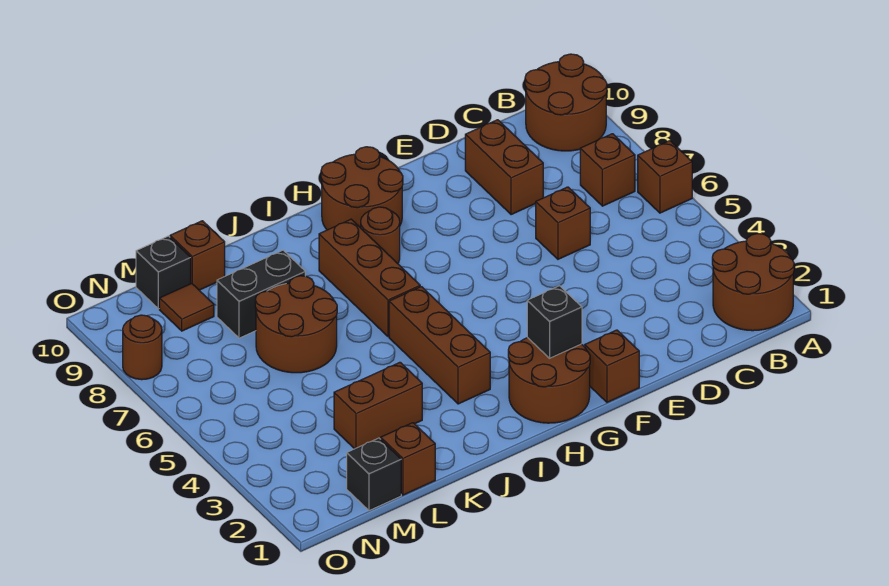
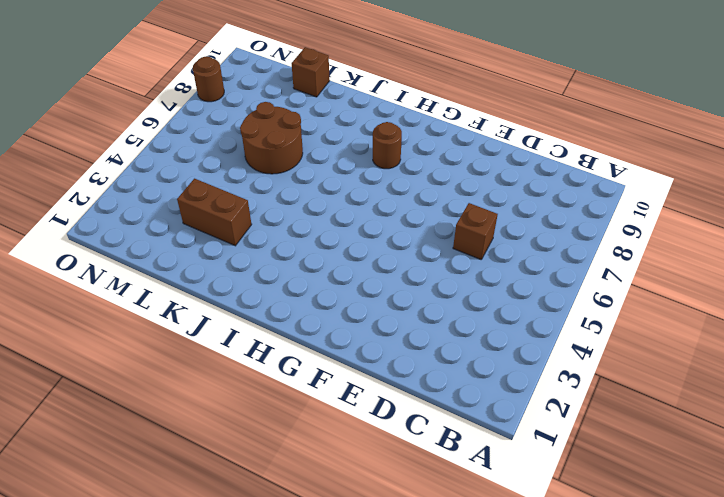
none -> brown round brick A1:B2 level 1
none -> brown brick A6 level 1
none -> brown round brick A9:B10 level 1

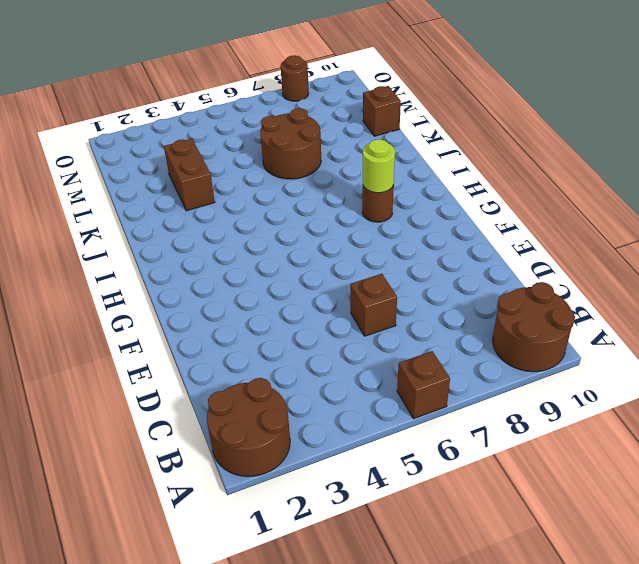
lime round brick H8 level 2 -> none
none -> brown brick B7 level 1
none -> brown brick D8:D9 level 1
none -> brown brick F1 level 1

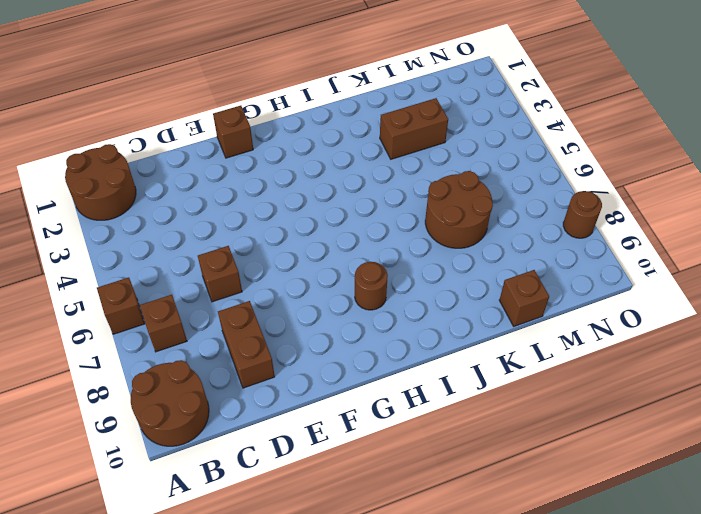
none -> brown round brick G1:H2 level 1
none -> brown round brick G9:H10 level 1
none -> brown brick I3:I5 level 1

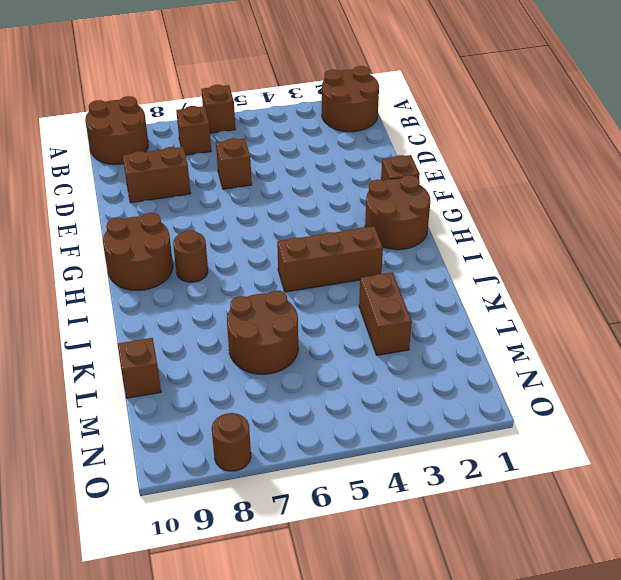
none -> brown brick I6:I8 level 1
none -> black brick K8:L8 level 1
none -> brown brick L1 level 1

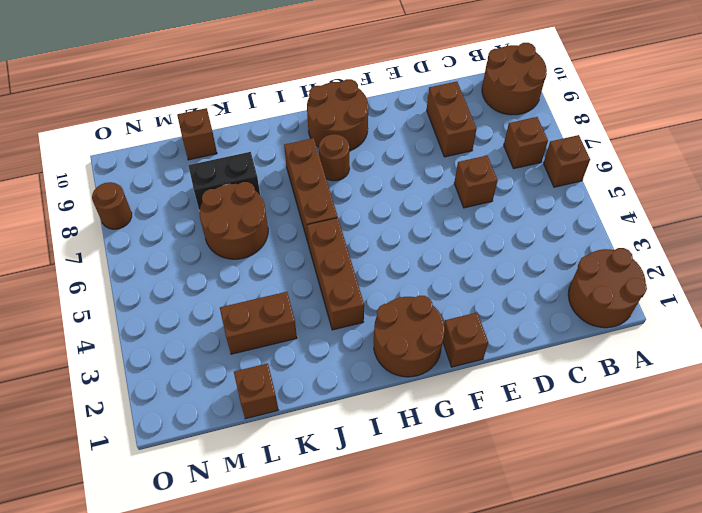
none -> black brick M1 level 1
none -> brown tile M9 level 1
none -> black brick M10 level 1

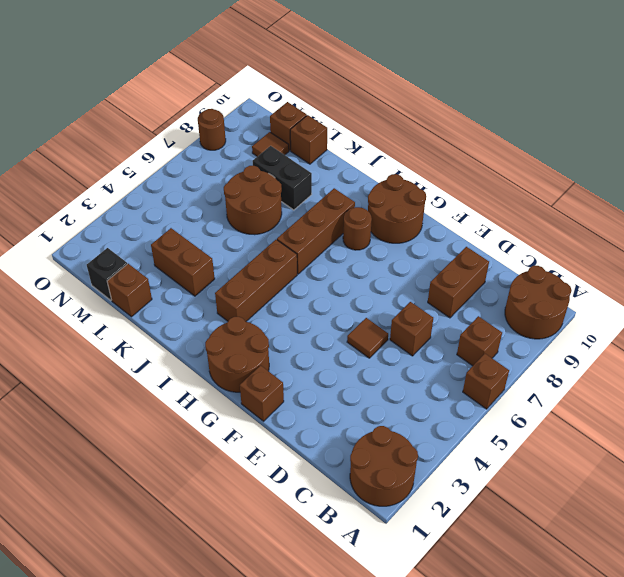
brown tile E5 level 1 -> none
brown brick M10 level 1 -> black brick M10 level 1
none -> black brick G2 level 2

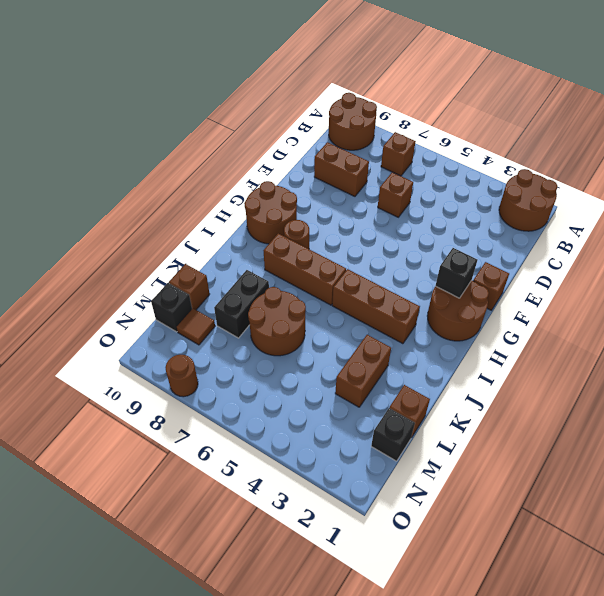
none -> brown brick A6 level 1

